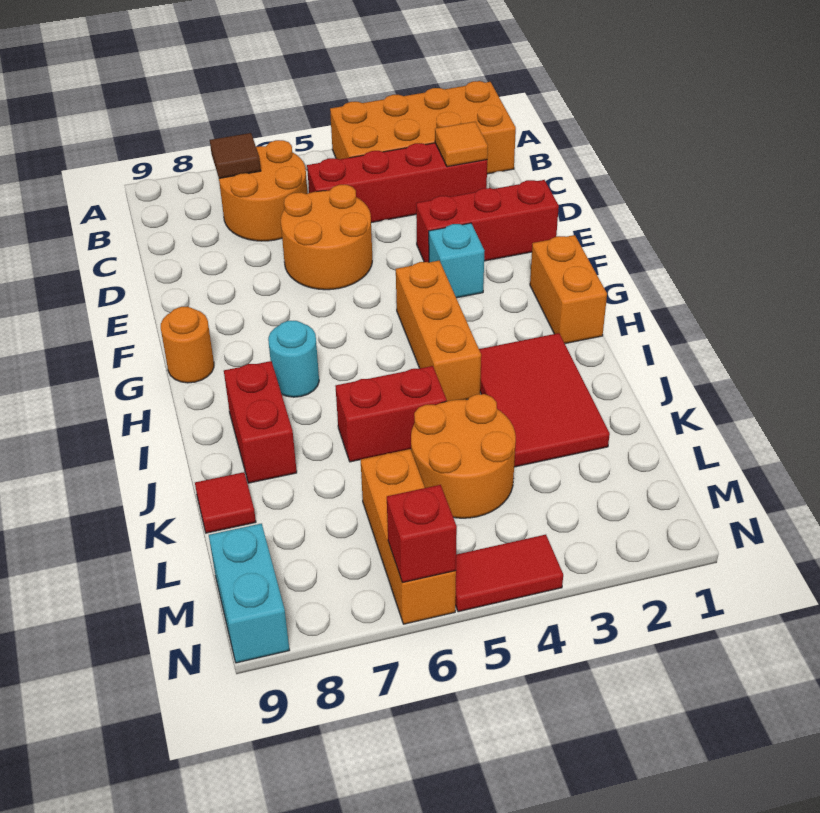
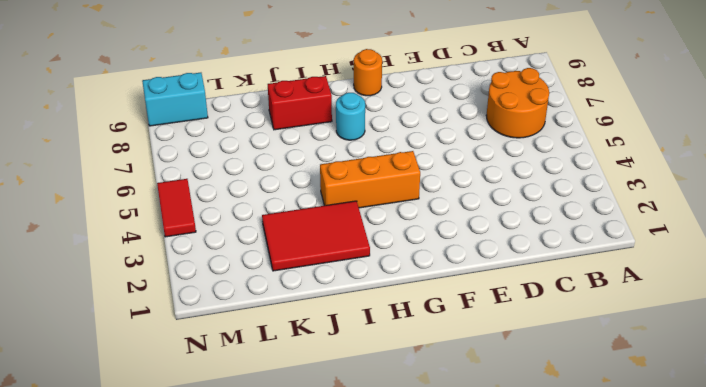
none -> orange brick A1:B4 level 1
none -> red brick C2:C5 level 1
none -> orange round brick D5:E6 level 1

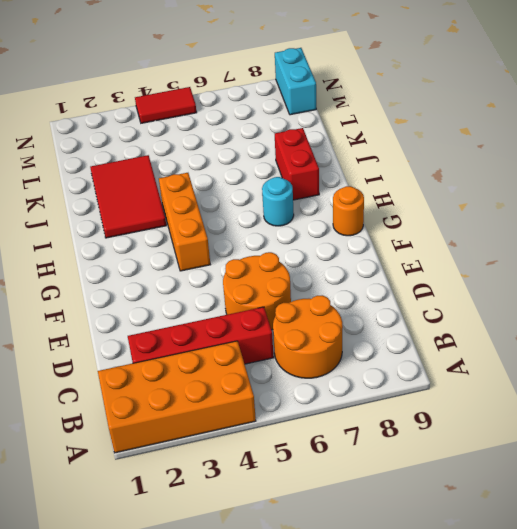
none -> red brick E1:E3 level 1
none -> cyan brick F3 level 1
none -> orange brick G1:H1 level 1

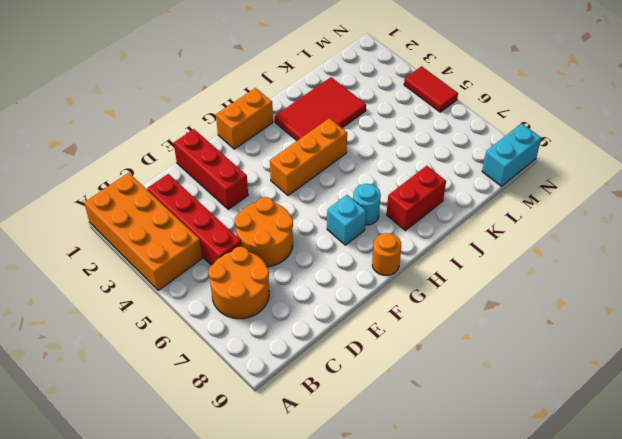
cyan brick G7 level 1 -> cyan brick F3 level 1
none -> red brick J5:J6 level 1
none -> orange round brick K4:L5 level 1
none -> red tile K9 level 1

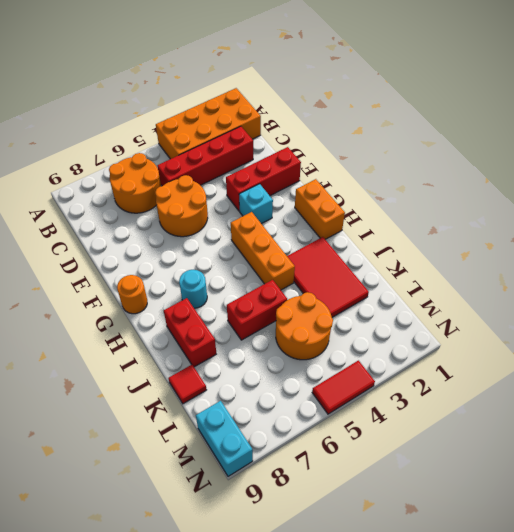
none -> orange brick L6:N6 level 1
none -> brown tile B7 level 2
none -> orange tile C2 level 2

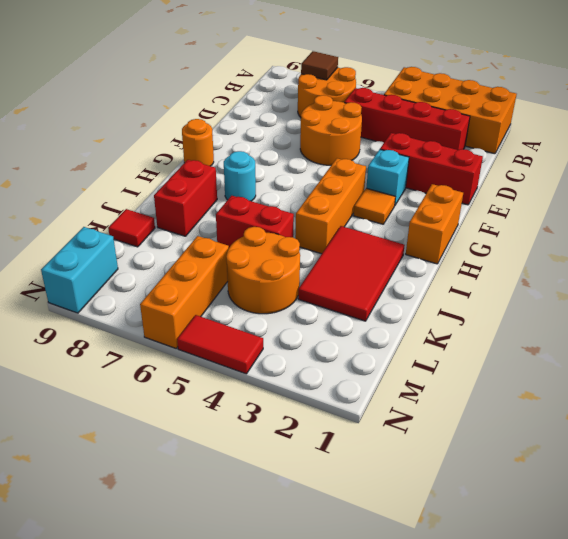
orange tile G3 level 1 -> orange tile C2 level 2
none -> red brick N6 level 2

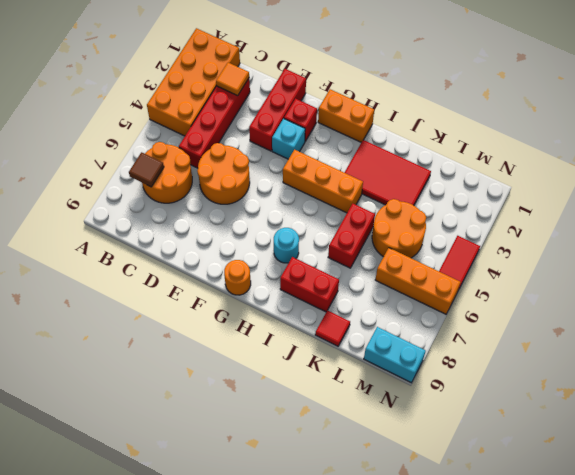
red brick F2 level 1 -> red brick N6 level 2

